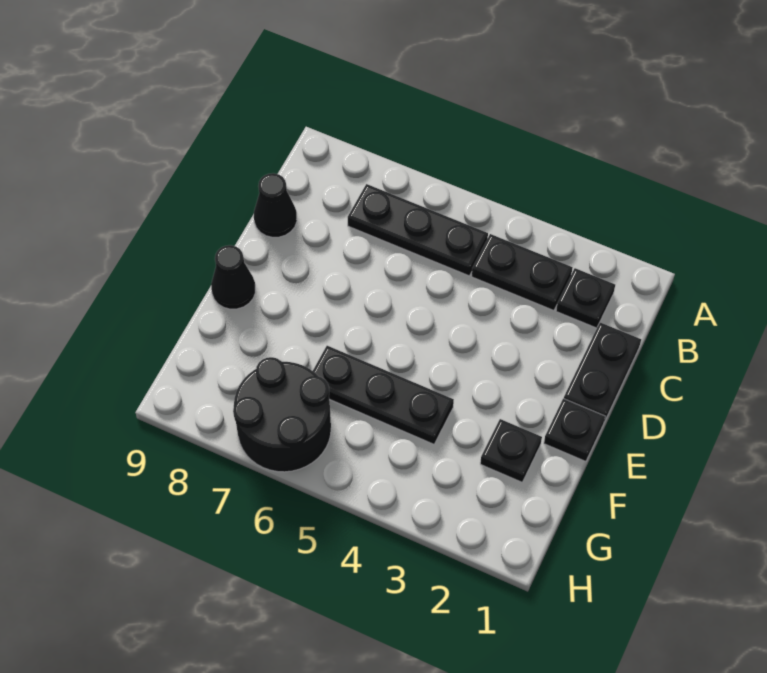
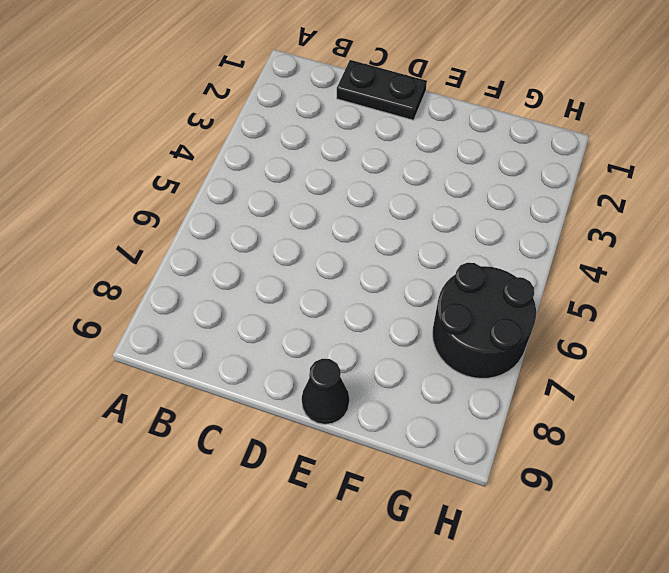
none -> black plate B2 level 1
none -> black plate B3:B4 level 1

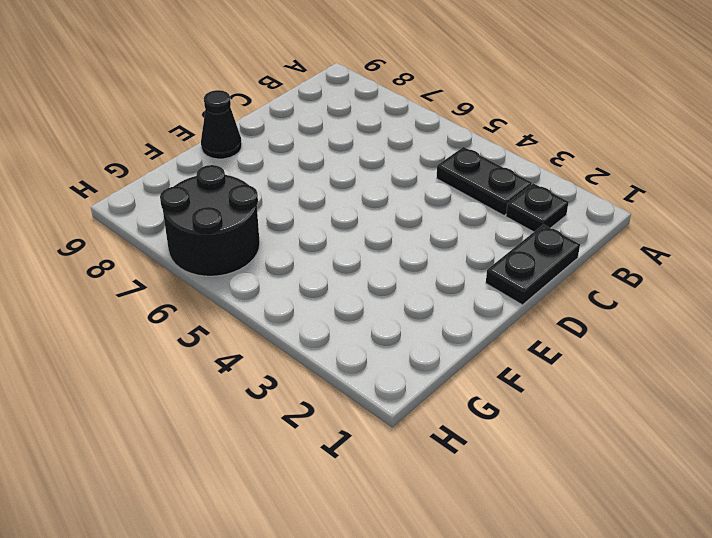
none -> black plate B5:B7 level 1
none -> black cone C9 level 1

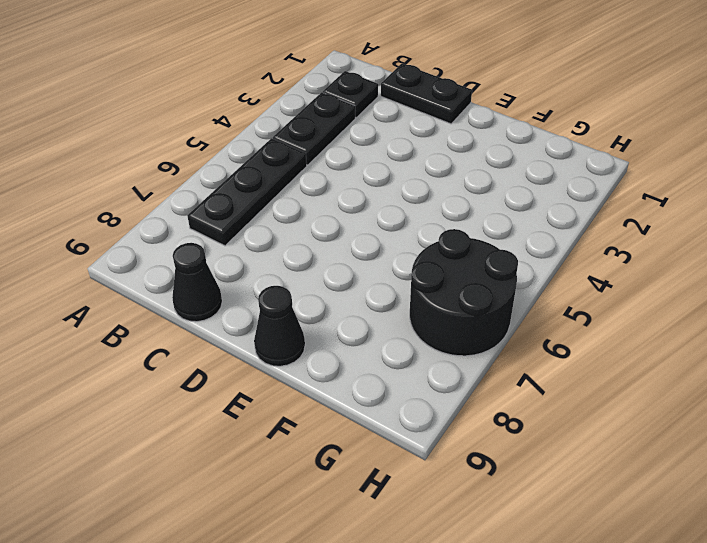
none -> black plate E1 level 1
none -> black plate F2 level 1

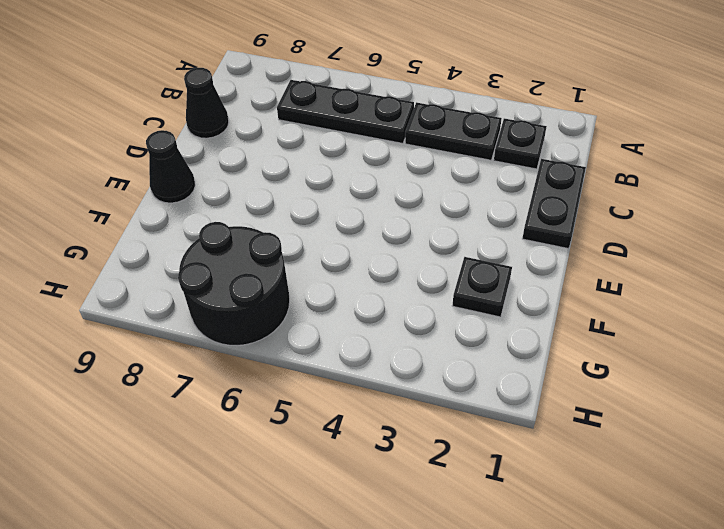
none -> black plate E1 level 1
none -> black plate F4:F6 level 1

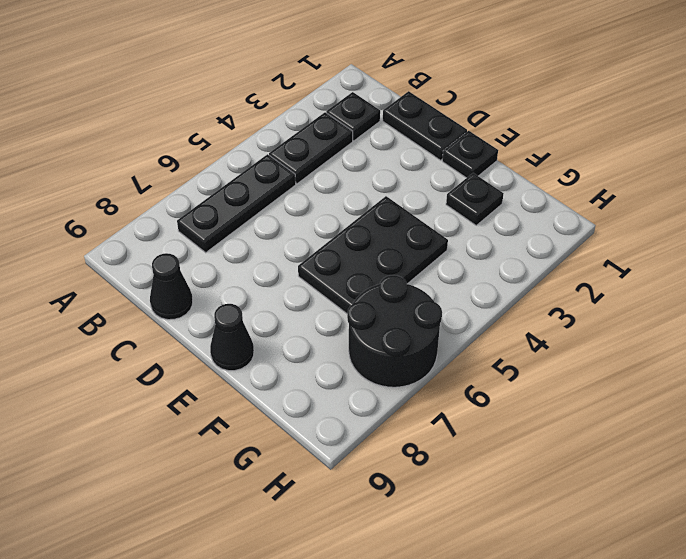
black plate E4:F6 level 1 -> black plate F4:F6 level 1

